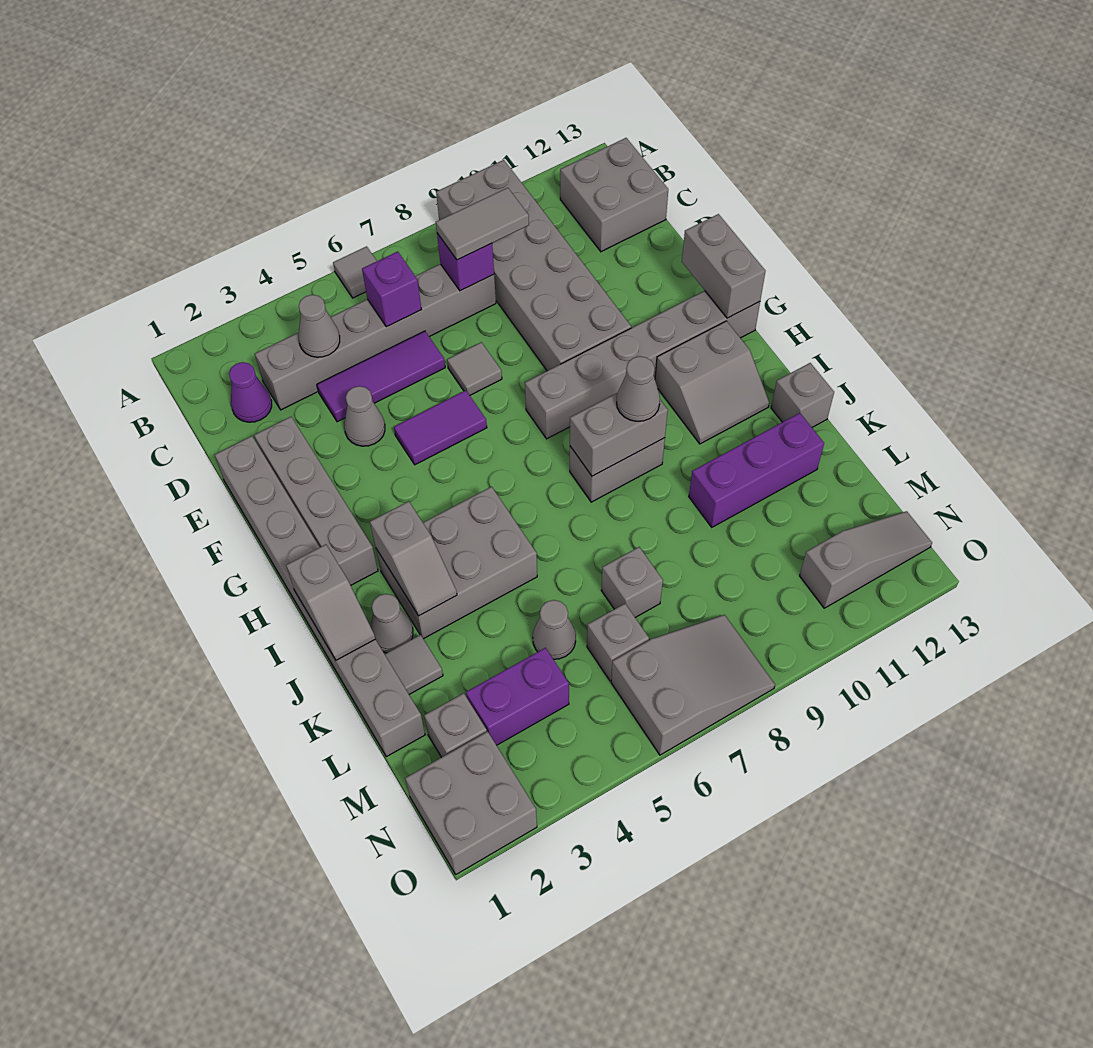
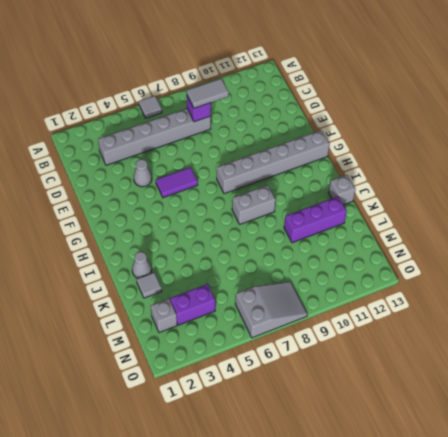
none -> grey brick A9:F10 level 1
none -> grey brick B12:C13 level 1
none -> purple cone C2 level 1
none -> purple tile D4:D6 level 1

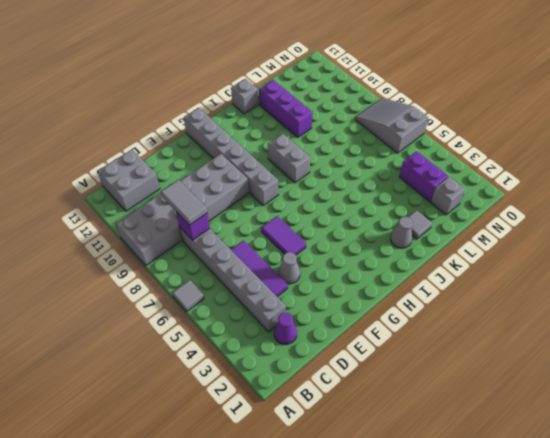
none -> grey brick E1:L1 level 1
none -> grey brick E2:H2 level 1
none -> grey tile E7 level 1
none -> grey slope H11:I12 level 1 top H

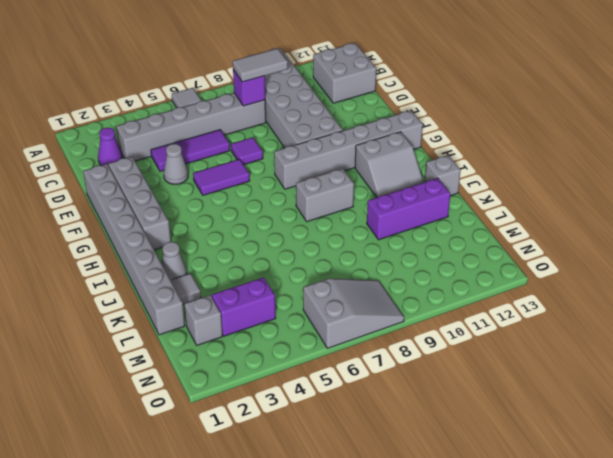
purple tile E7 level 1 -> grey tile E7 level 1
none -> grey brick I3:J5 level 1
none -> grey cone L5 level 1
none -> grey brick L7 level 1
none -> grey brick M6 level 1

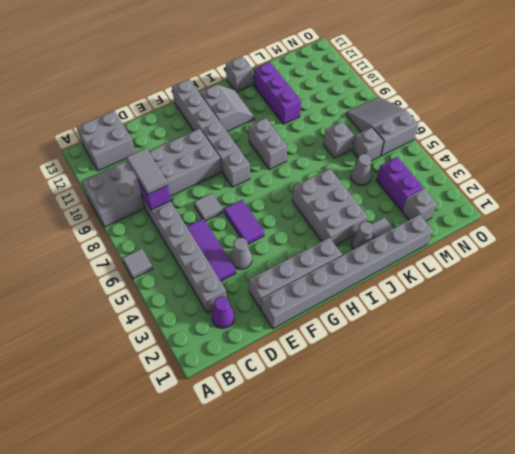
none -> grey brick N1:O2 level 1
none -> grey slope N11:N13 level 1 top 11
none -> grey cone C4 level 2
none -> purple brick C6 level 2

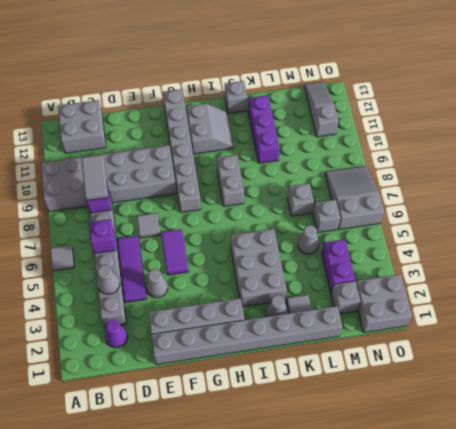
none -> grey brick F13:G13 level 2
none -> grey slope I1:J1 level 2 top I
none -> grey slope I3:J3 level 2 top I
none -> grey brick I8:I9 level 2

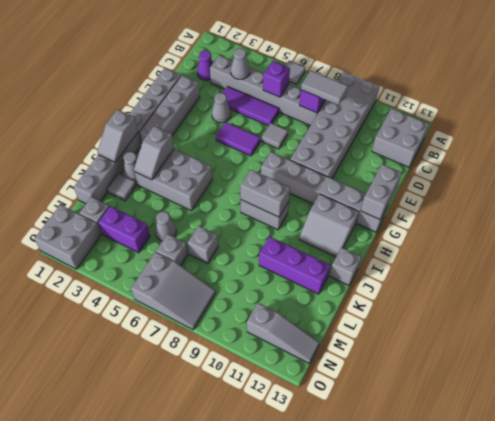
none -> grey cone I9 level 3

